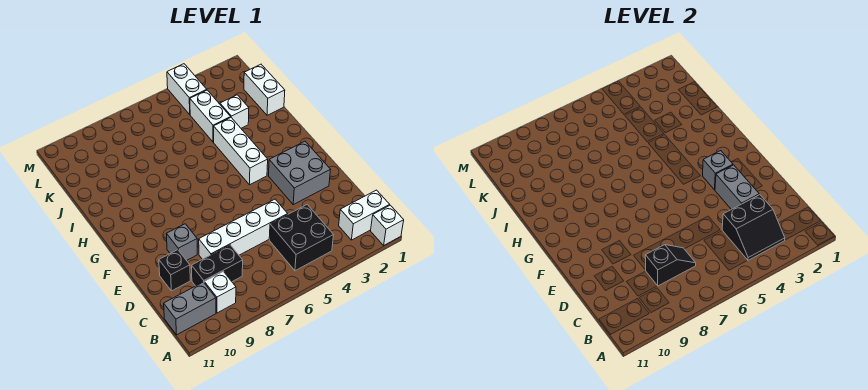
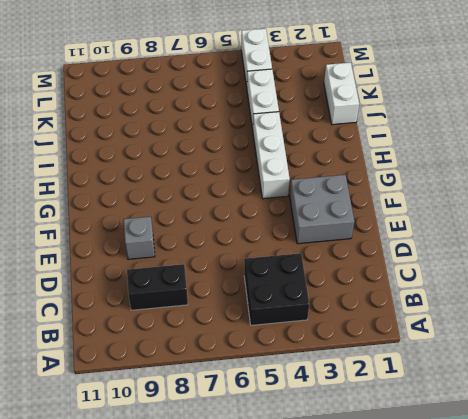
none -> white brick A1 level 1
none -> white brick B1:B2 level 1
none -> white brick B9 level 1

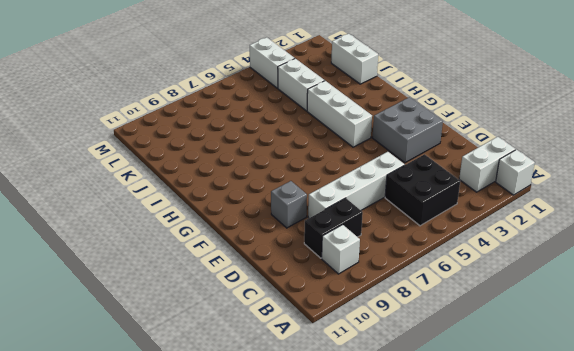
none -> grey brick B10:B11 level 1
none -> black brick D10 level 1
none -> white brick J3 level 1

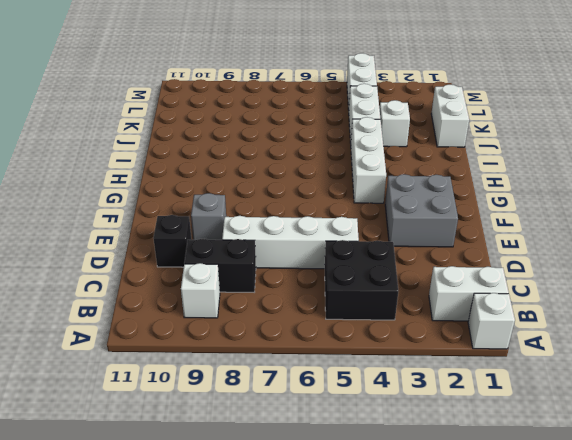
none -> grey brick B10:B11 level 1
none -> black slope B3:C4 level 2 top C
none -> black slope C7:C8 level 2 top 8

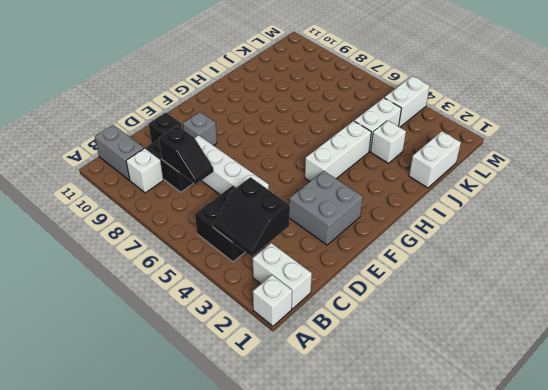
none -> grey brick D3:E3 level 2
none -> grey brick F3 level 2

